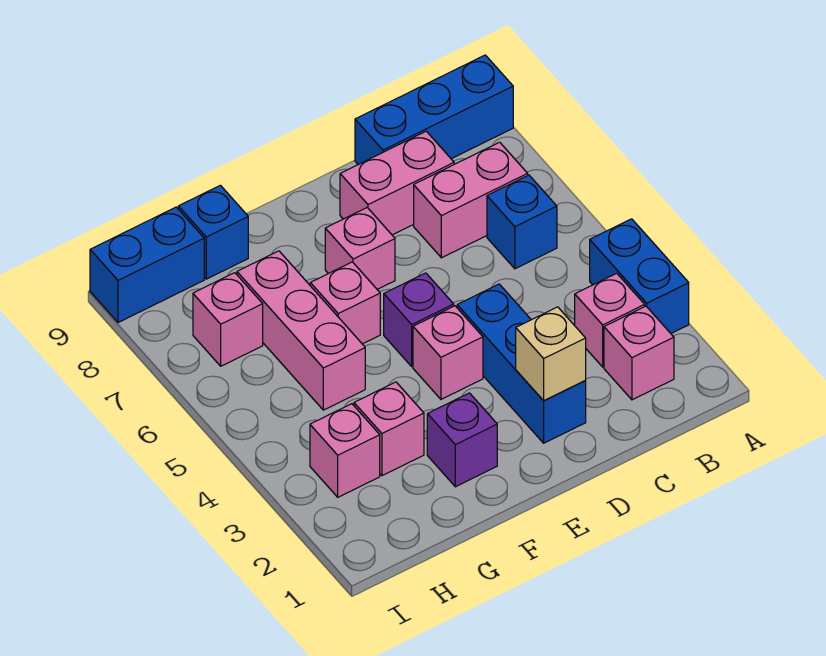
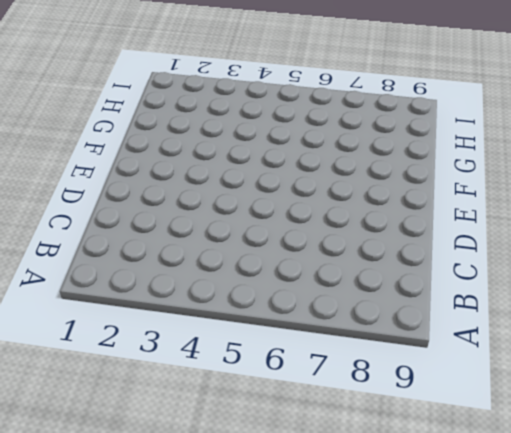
none -> blue brick A3:A4 level 1
none -> blue brick A9:C9 level 1
none -> pink brick B2 level 1

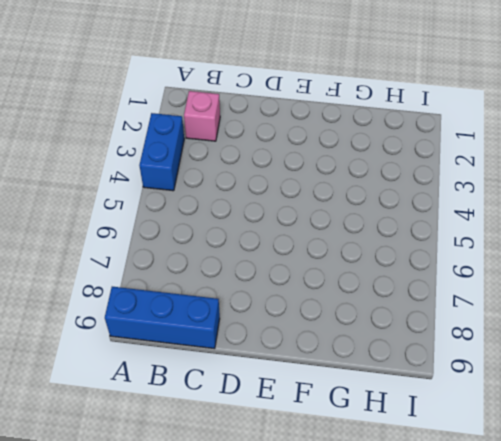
none -> pink brick B3 level 1
none -> blue brick B6 level 1
none -> pink brick B7:C7 level 1

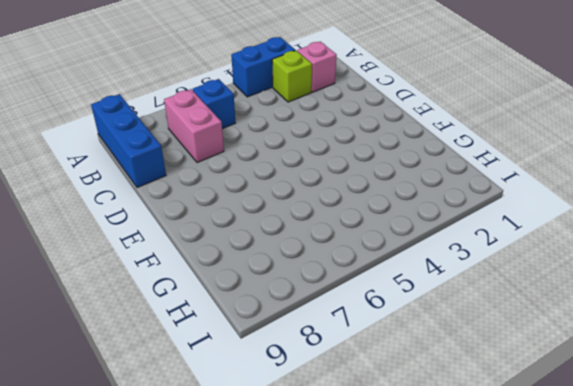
lime brick B3 level 1 -> pink brick B3 level 1
none -> pink brick C8:D8 level 1
none -> blue brick D2:D4 level 1
none -> pink brick E4 level 1

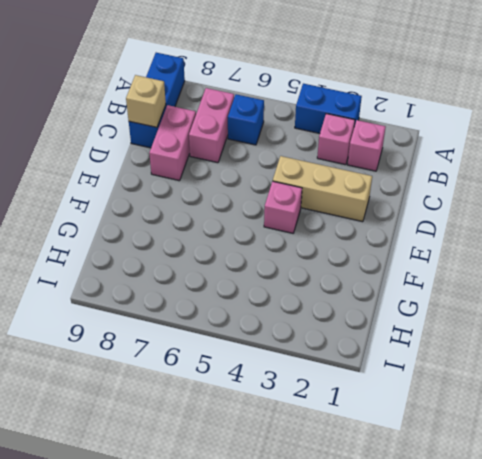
tan brick C9 level 2 -> tan brick D2 level 2
tan brick D2:D4 level 1 -> blue brick D2:D4 level 1
none -> purple brick E5 level 1
none -> pink brick E7 level 1
none -> purple brick F2 level 1

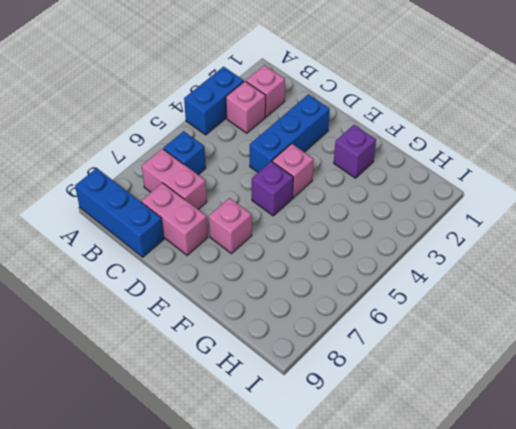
none -> pink brick F6 level 1
none -> pink brick G3 level 1
none -> pink brick G5:G7 level 1

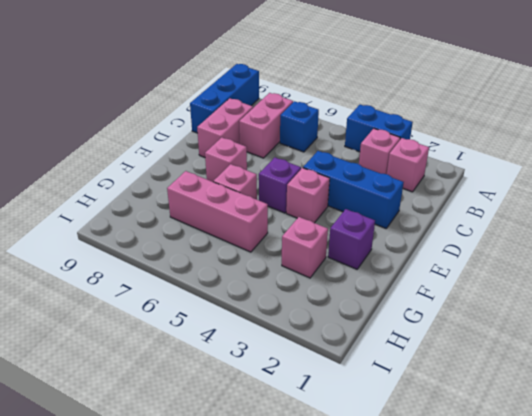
none -> blue brick G9 level 1
none -> pink brick H3 level 1
none -> pink brick H7 level 1

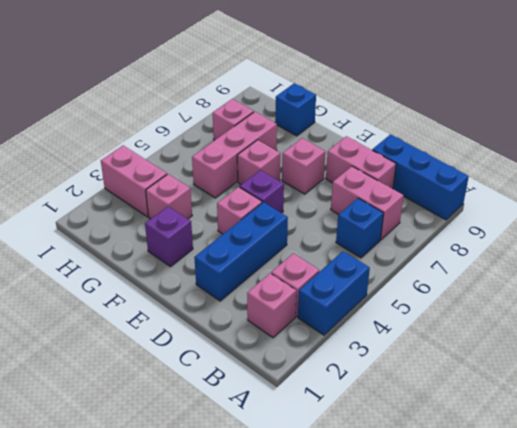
pink brick H3:I3 level 1 -> pink brick H3 level 1
none -> blue brick H9:I9 level 1
none -> tan brick D2 level 2

